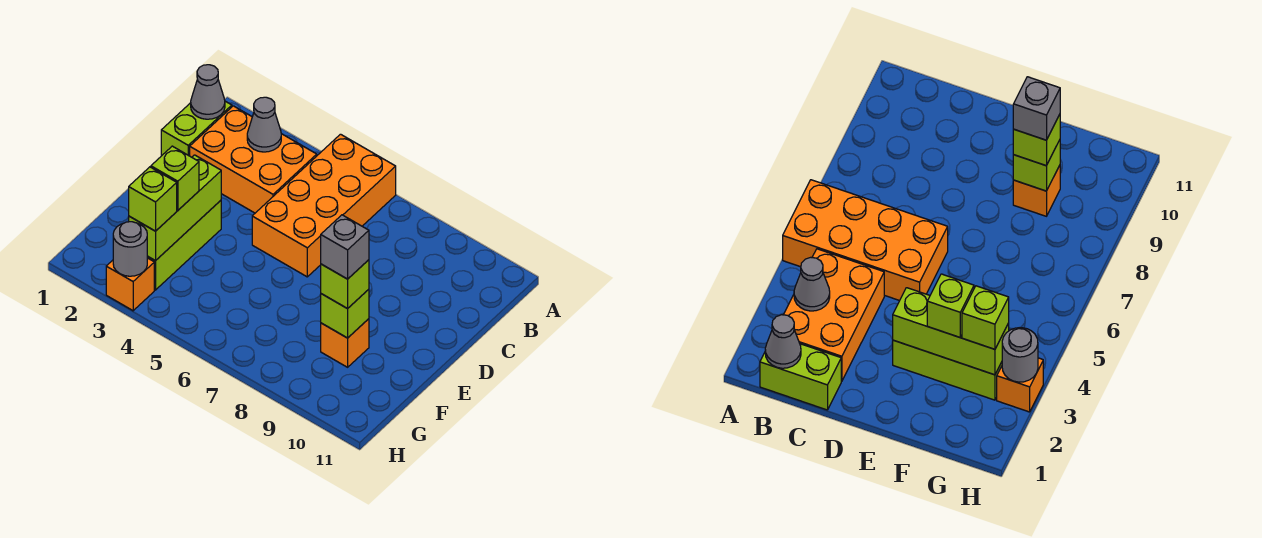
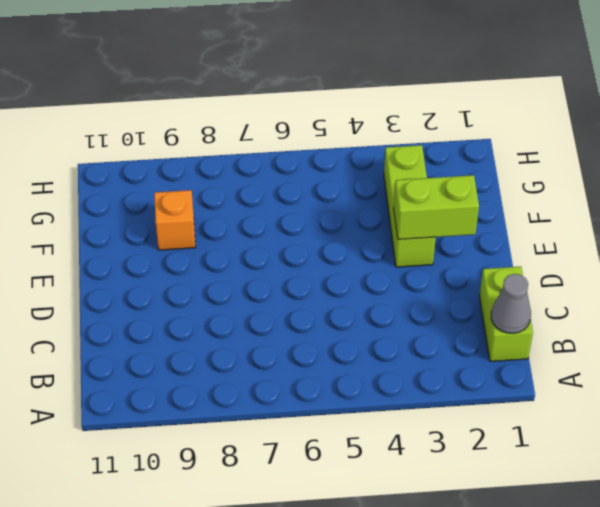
lime brick E2:E3 level 2 -> lime brick E3:G3 level 2
none -> orange brick A5:D6 level 1
none -> orange brick B2:C4 level 1
none -> orange brick H3 level 1

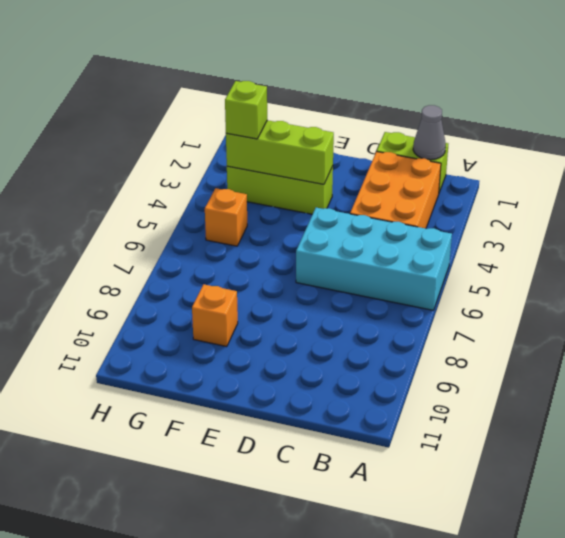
cyan brick A5:D6 level 1 -> orange brick A5:D6 level 1
orange brick G5 level 1 -> orange brick H3 level 1
none -> grey cone B3 level 2
none -> lime brick F9 level 2
none -> grey round brick H3 level 2

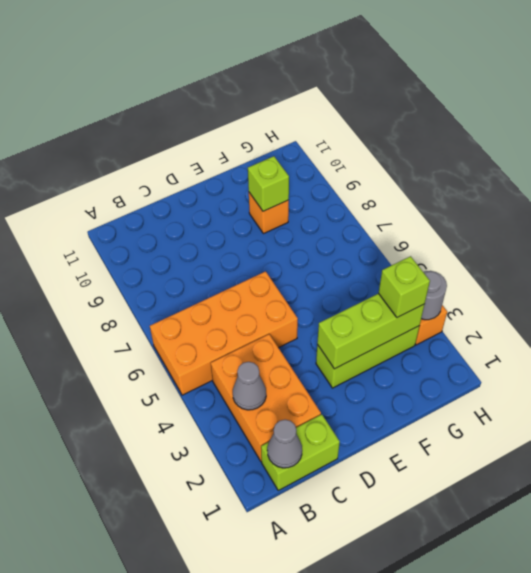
none -> lime brick F3 level 3
none -> lime brick F9 level 3
none -> grey brick F9 level 4

